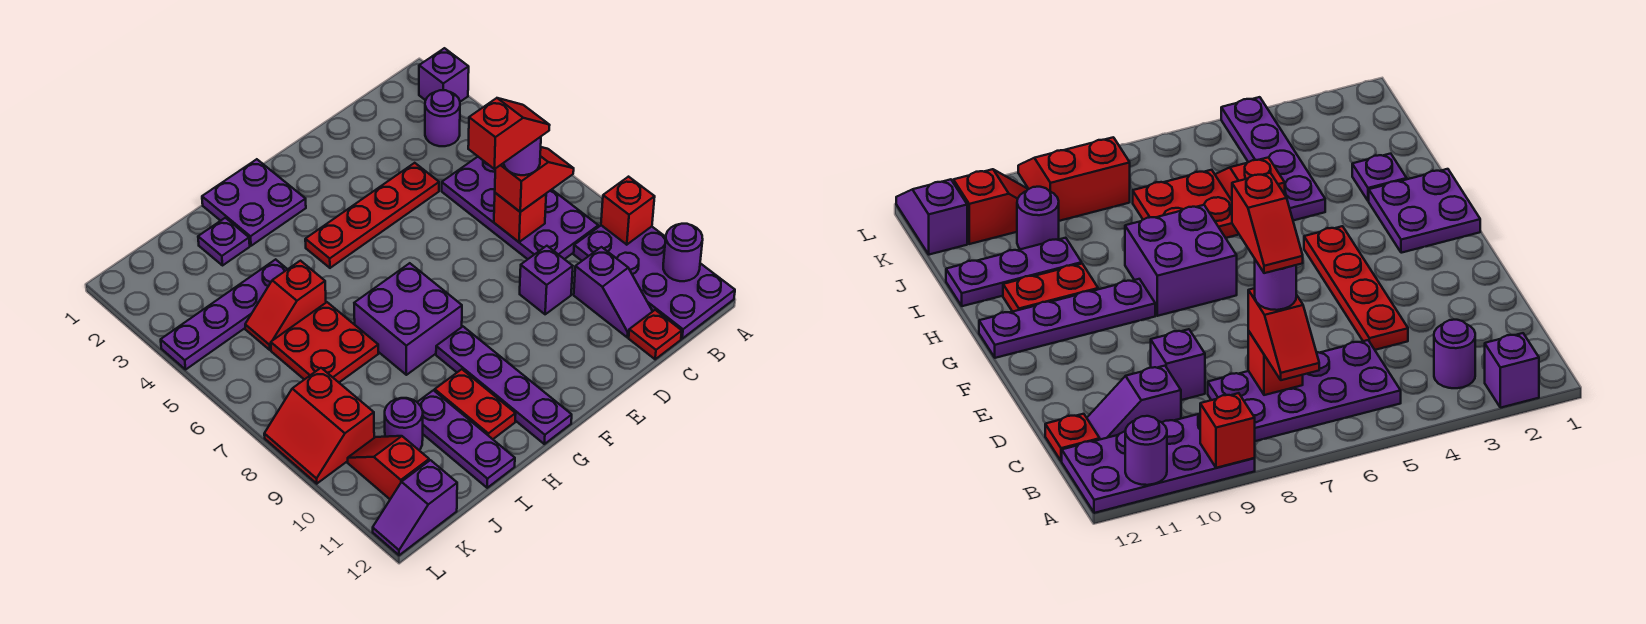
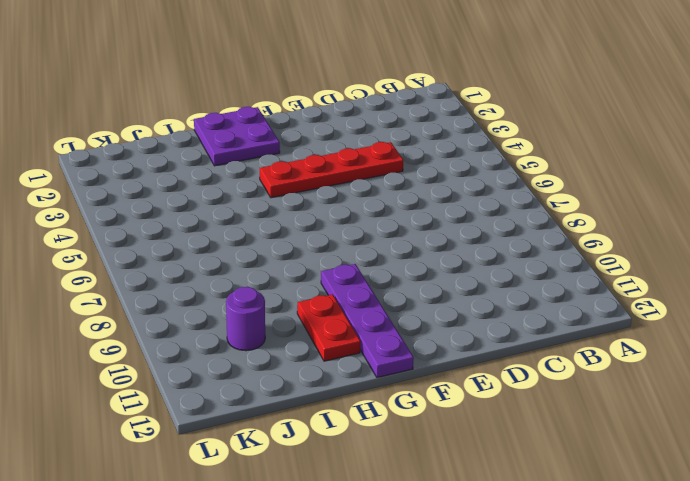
none -> purple brick A2 level 1
none -> purple plate A9:B12 level 1
none -> purple round brick B3 level 1

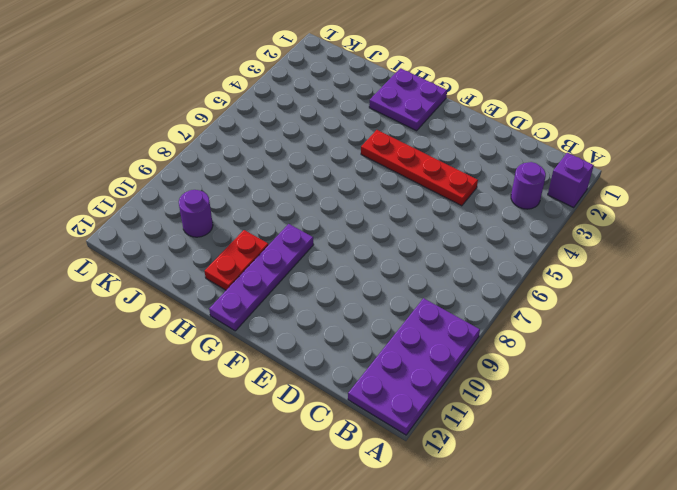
none -> purple plate B5:C8 level 1
none -> purple slope C10:C11 level 1 top 10
none -> red plate C12 level 1

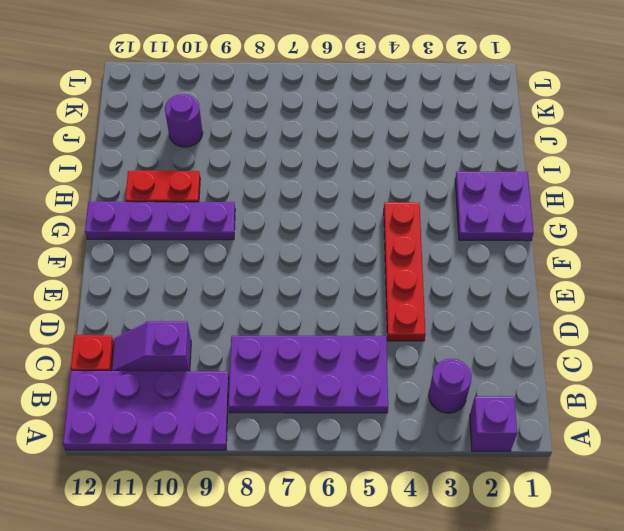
none -> purple brick D9 level 1
none -> purple brick G7:H8 level 1
none -> purple plate I2 level 1

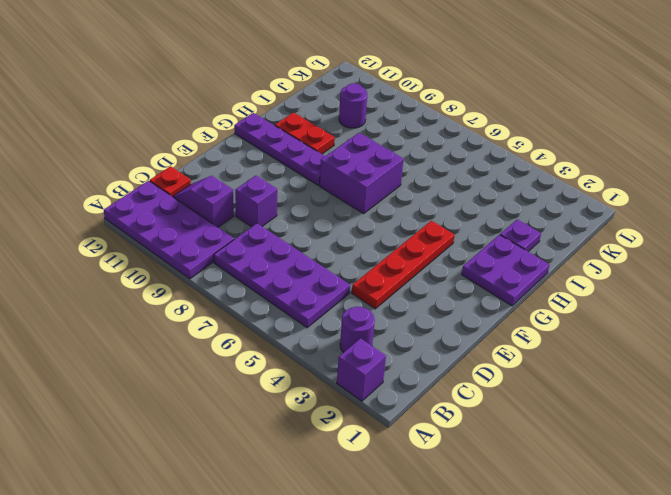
none -> purple plate I4:L4 level 1
none -> red slope I5:J5 level 1 top I
none -> red plate I6:J7 level 1

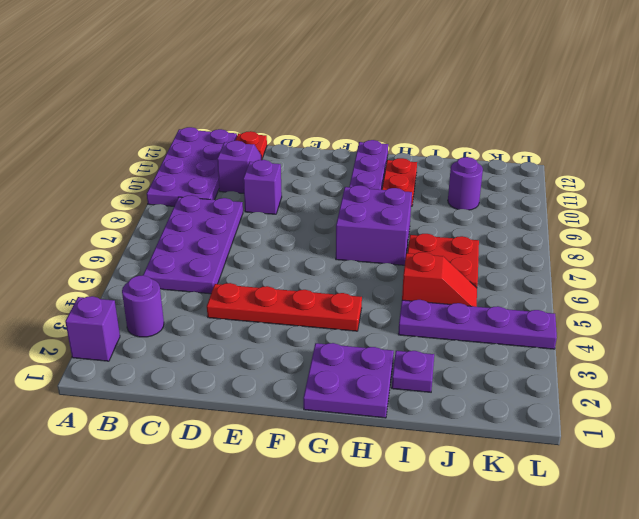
none -> purple plate I10:I12 level 1
none -> red slope K8:L9 level 1 top K
none -> red slope K10:K11 level 1 top 11

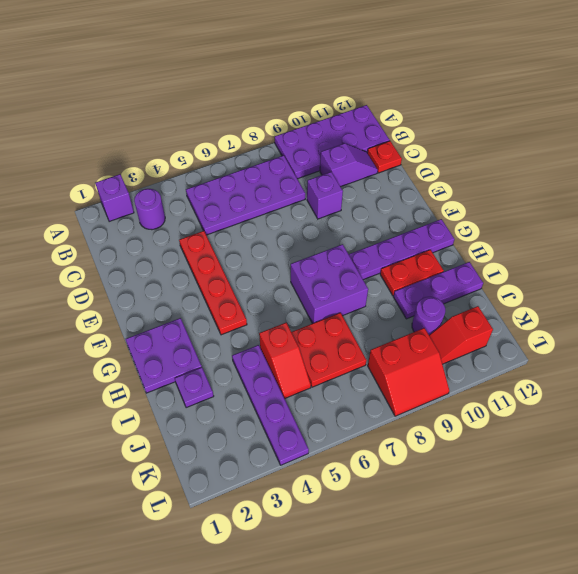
none -> purple slope K12:L12 level 1 top K
none -> red brick A9 level 2
none -> purple round brick A11 level 2

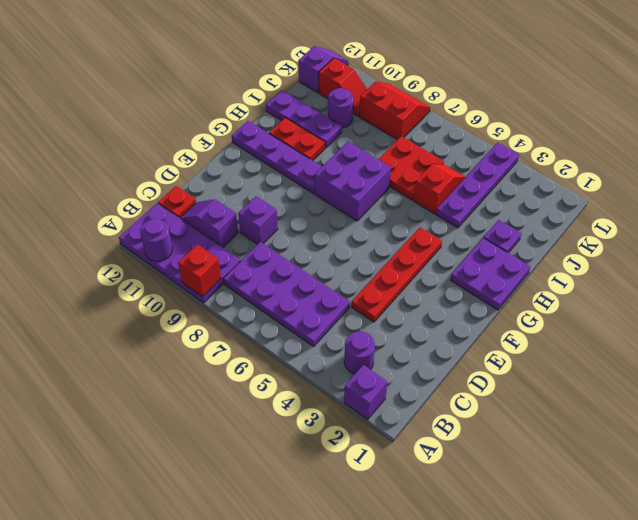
none -> red brick C7 level 2
none -> red slope B7:C7 level 3 top C
none -> purple round brick C7 level 4

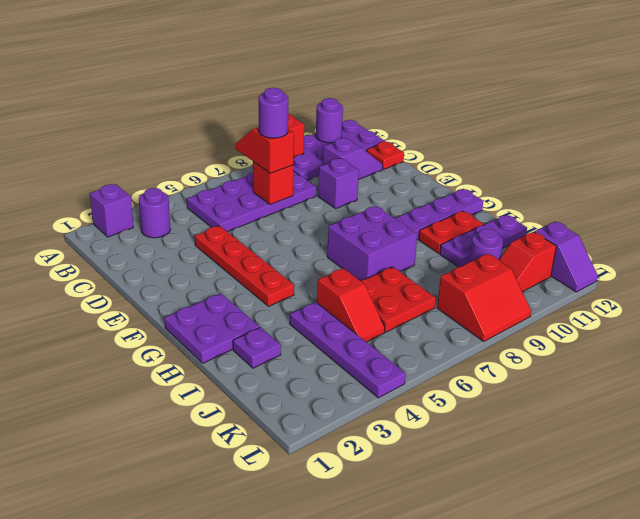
none -> red slope C7:D7 level 5 top D

